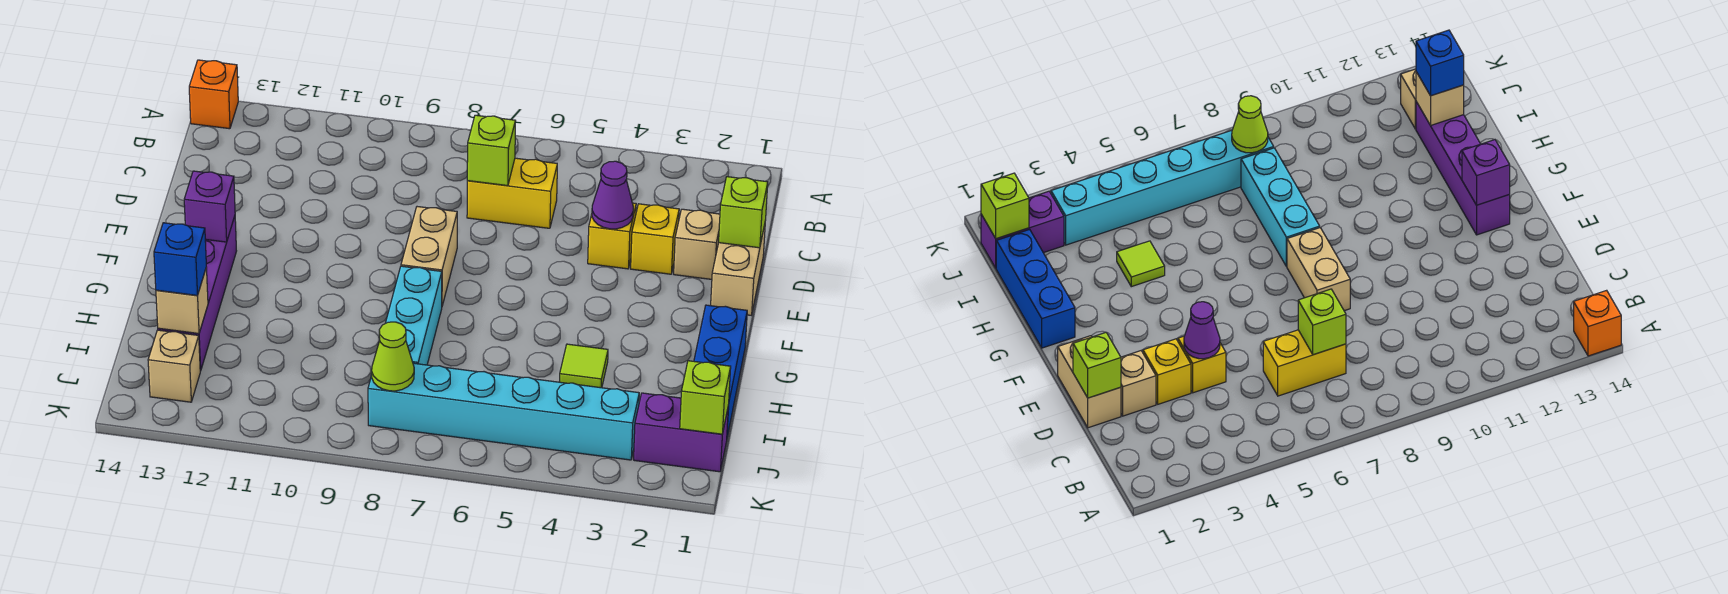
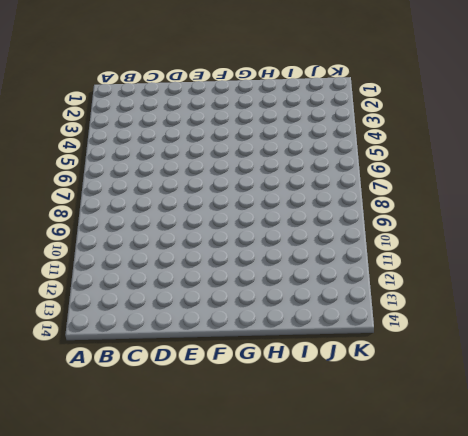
none -> orange brick A14 level 1
none -> yellow brick C6:C7 level 1
none -> tan brick D1:E1 level 1

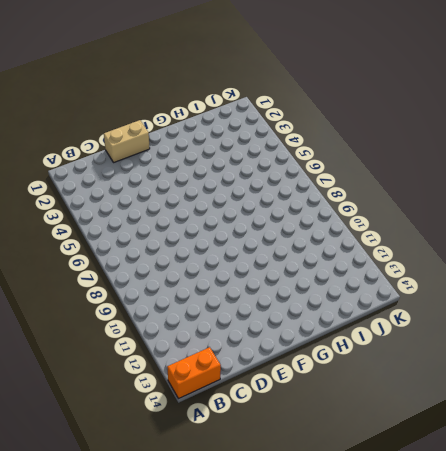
orange brick A14:B14 level 1 -> orange brick A14 level 1
none -> yellow brick C6:C7 level 1
none -> tan brick D2 level 1
none -> yellow brick D3 level 1

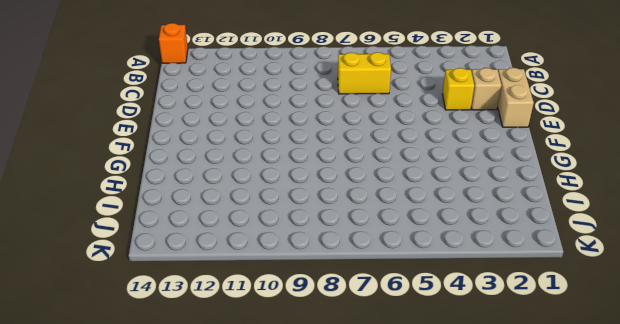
none -> yellow brick D4 level 1
none -> tan brick E8:F8 level 1
none -> purple brick F13:I13 level 1

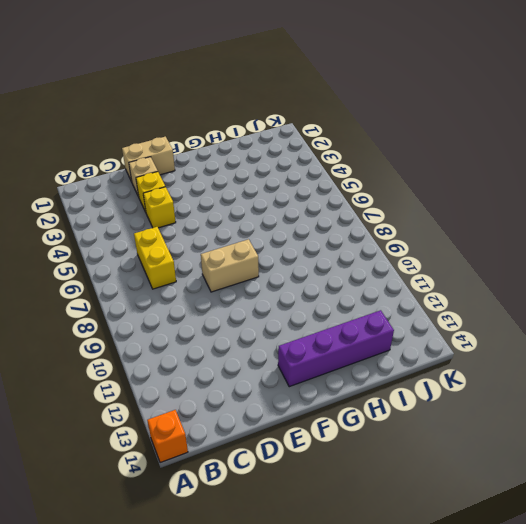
none -> blue brick G1:I1 level 1
none -> cyan brick G8:I8 level 1
none -> lime tile H4 level 1

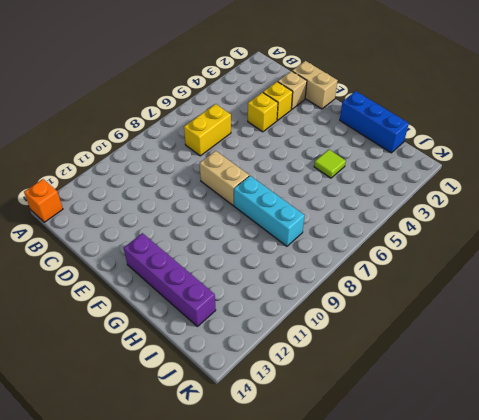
none -> purple brick J1:J2 level 1
none -> cyan brick J3:J8 level 1
none -> tan brick J13 level 1

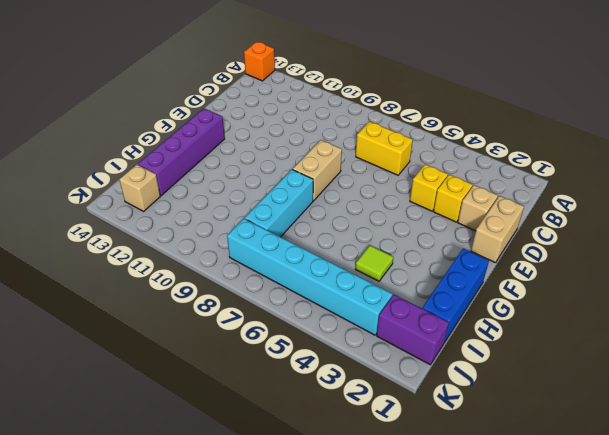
none -> lime brick C7 level 2
none -> lime brick D1 level 2
none -> purple cone D4 level 2

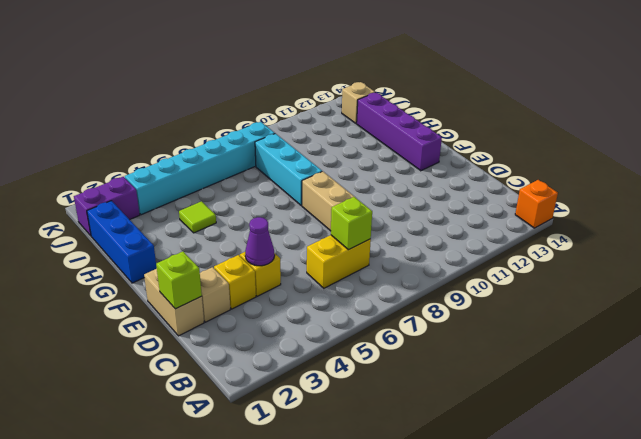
none -> purple brick F13 level 2
none -> tan brick I13 level 2
none -> lime brick J1 level 2

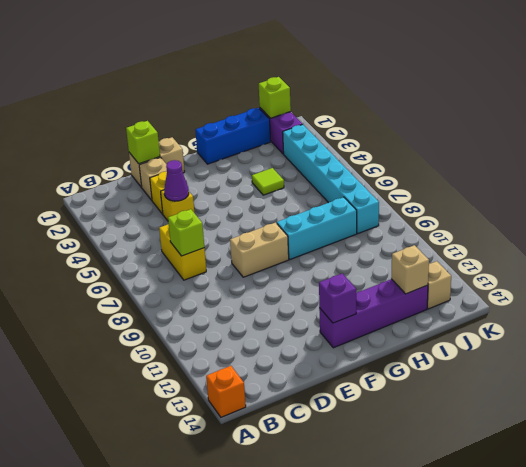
none -> lime cone J8 level 2
none -> blue brick I13 level 3

